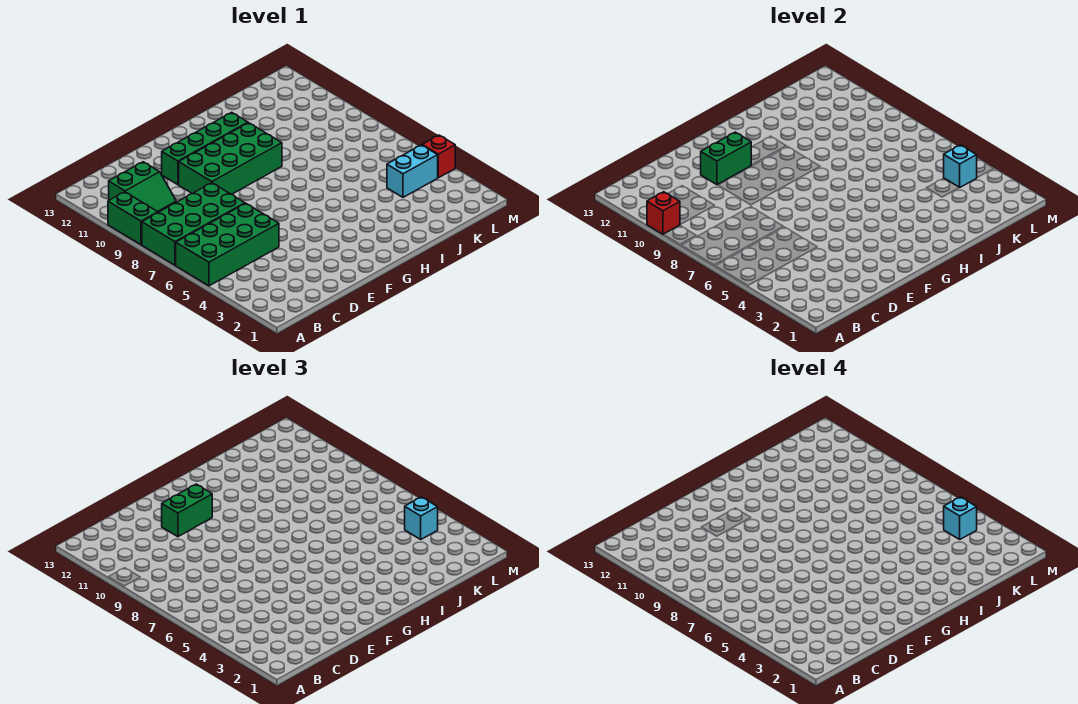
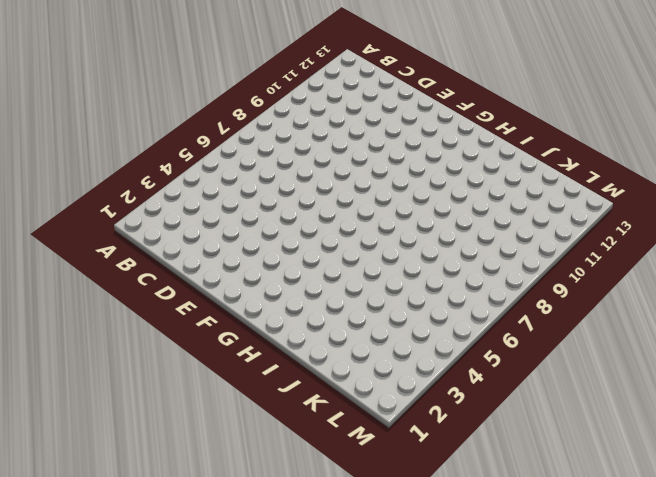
none -> green brick A5:D6 level 1
none -> green brick A7:D8 level 1
none -> green brick A9:A10 level 1

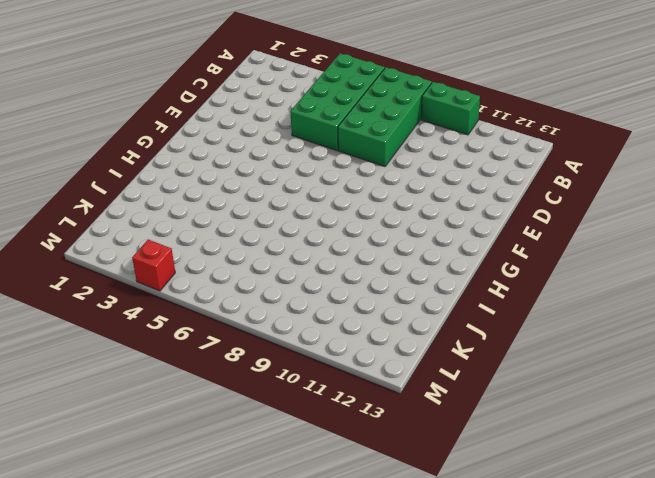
none -> green slope B10:C11 level 1 top 11
none -> green brick E9:H10 level 1
none -> green brick E11:H11 level 1

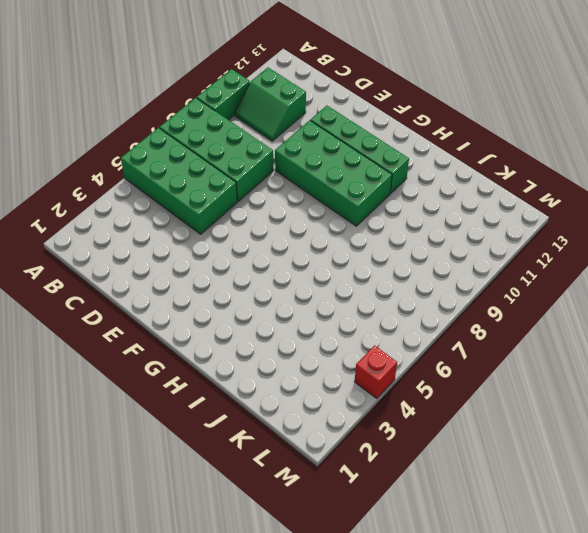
none -> cyan brick K4:L4 level 1
none -> red brick A10 level 2
none -> green brick E11:F11 level 2

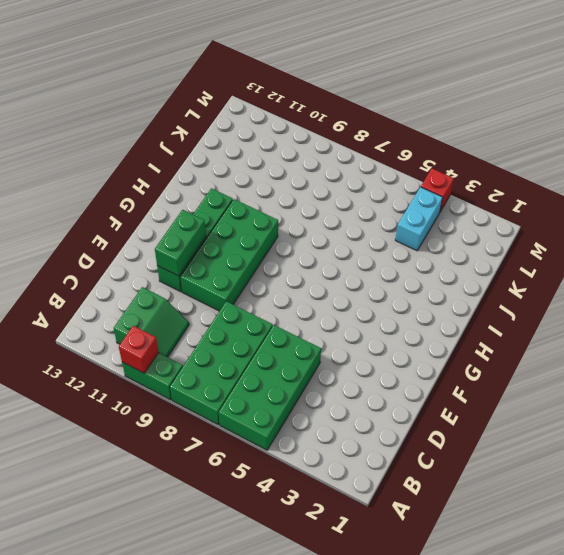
none -> cyan brick L4 level 2
none -> green brick E11:F11 level 3
none -> cyan brick L4 level 3

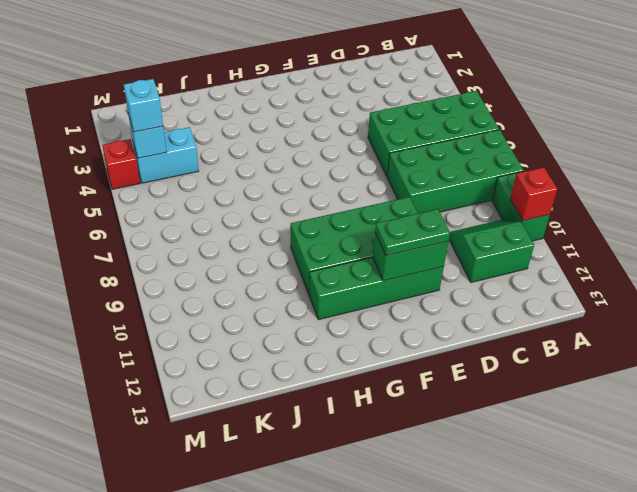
green plate E11:F11 level 3 -> green brick E11:F11 level 3
none -> cyan brick L4 level 4

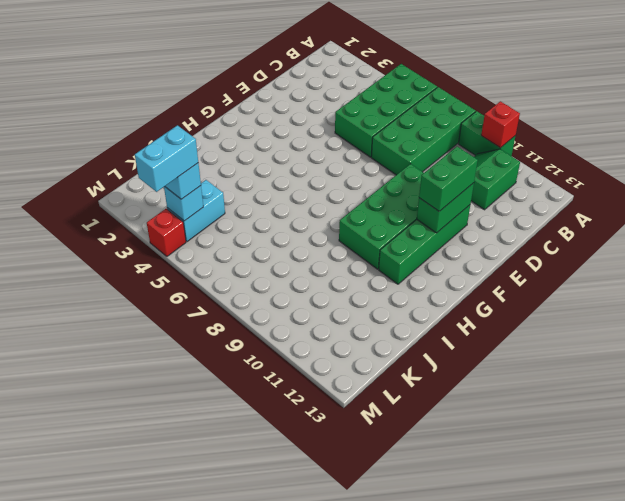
cyan brick L4:M4 level 4 -> cyan brick L4 level 4

